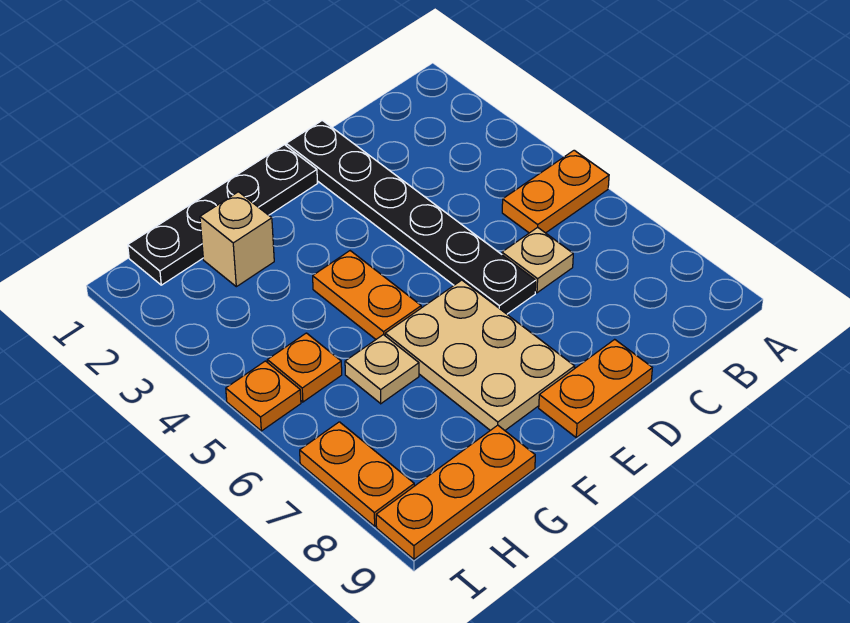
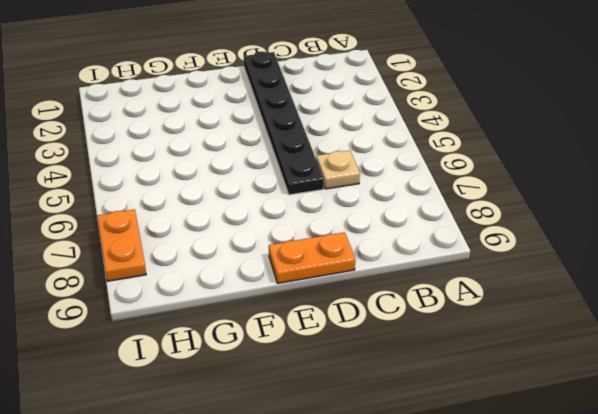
none -> orange plate A5:B5 level 1
none -> black plate E1:H1 level 1
none -> tan plate E6:F8 level 1

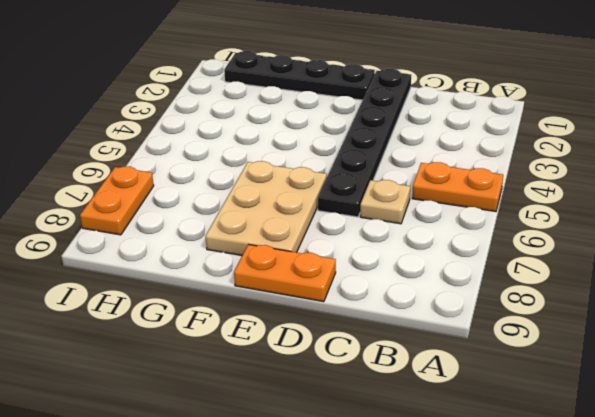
none -> orange plate F4:F5 level 1
none -> tan brick G2 level 1
none -> tan plate G6 level 1

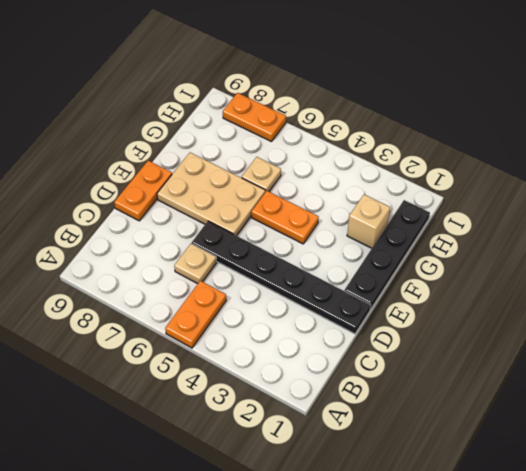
none -> orange plate G9:I9 level 1
none -> orange plate H5 level 1
none -> orange plate I5 level 1

